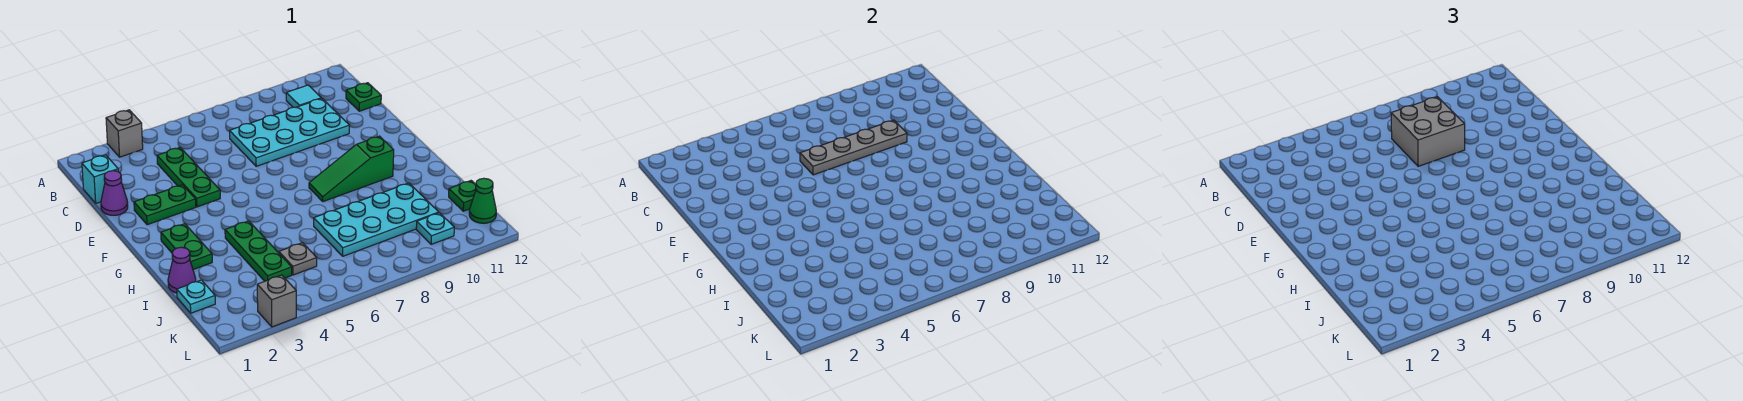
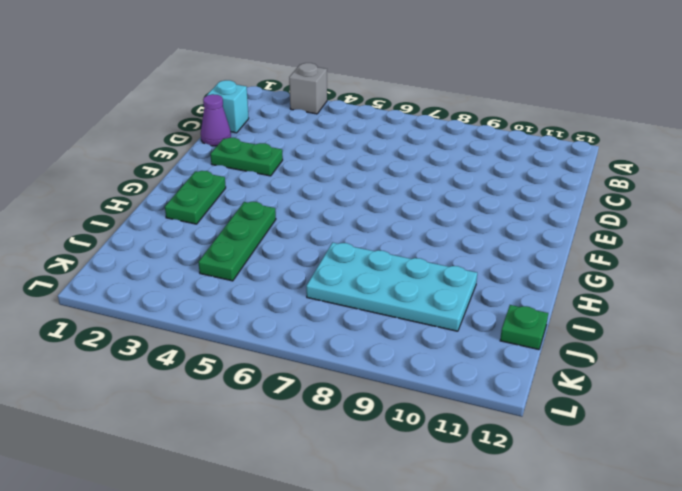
none -> cyan tile B10 level 1
none -> green plate C4:E4 level 1
none -> cyan plate C7:D10 level 1

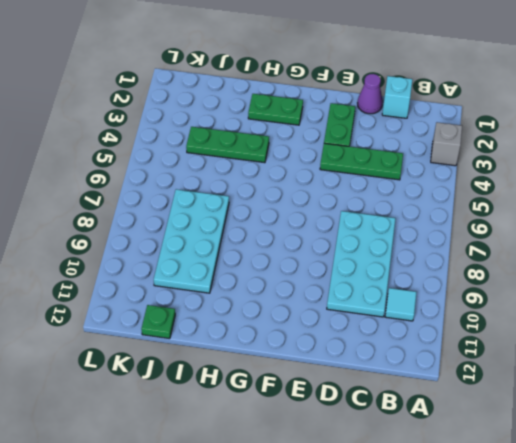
none -> green plate C12 level 1
none -> green slope G8:G10 level 1 top 10
none -> purple cone I1 level 1

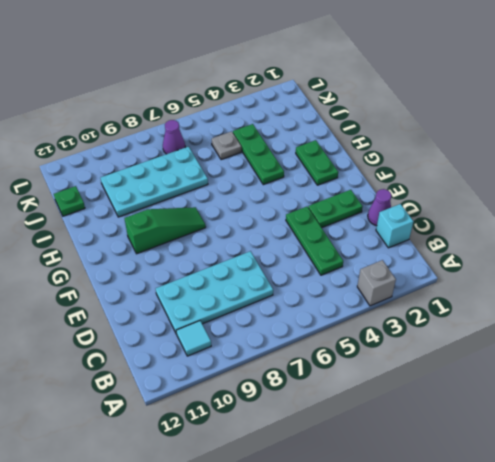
purple cone K7 level 1 -> purple cone I1 level 1
none -> green plate C12 level 1
none -> cyan plate J1 level 1
none -> cyan plate K10 level 1

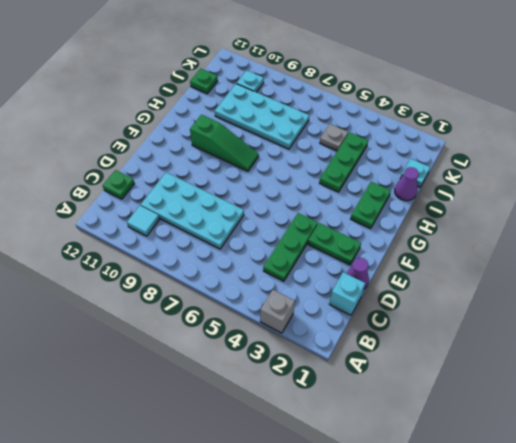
none -> green cone K12 level 1
none -> grey brick L3 level 1
none -> grey plate D6:D9 level 2

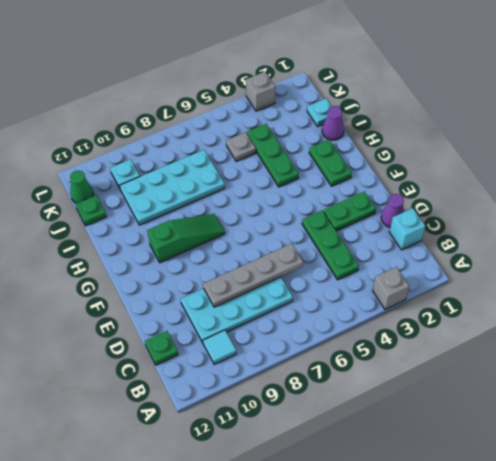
none -> grey brick C7:D8 level 3

